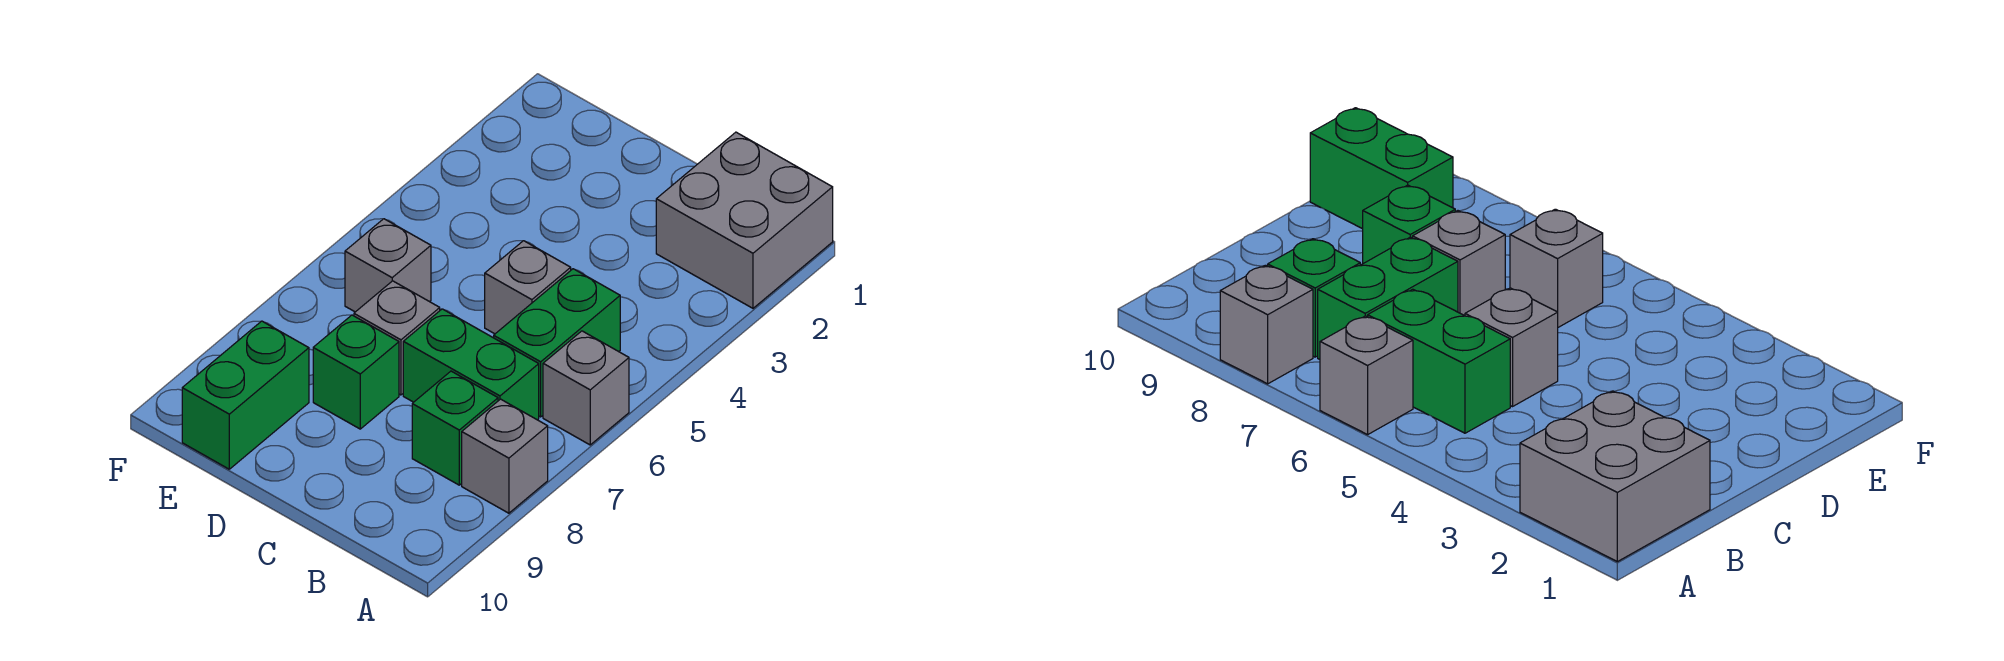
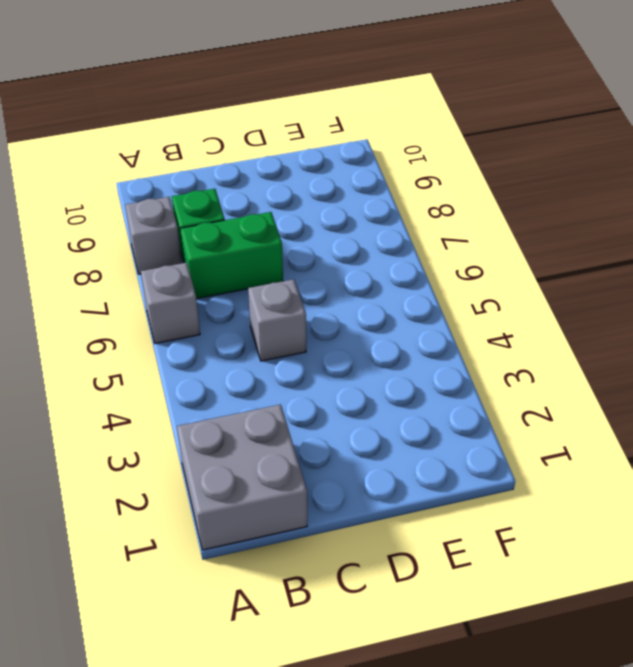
none -> green brick B5:B6 level 1
none -> grey brick D7 level 1

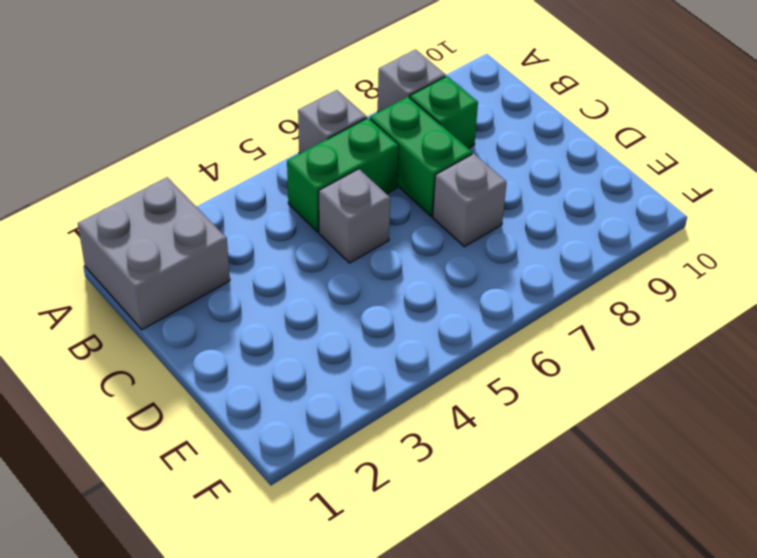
none -> green brick D8 level 1
none -> grey brick E6 level 1

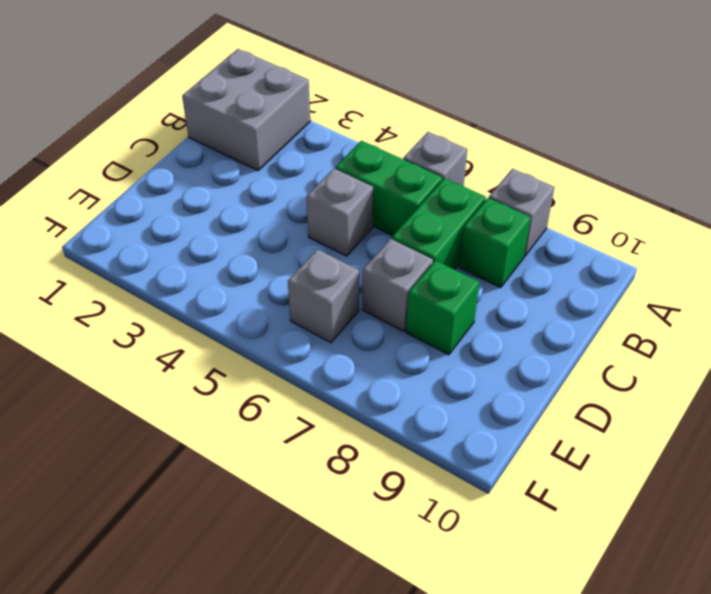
none -> green brick E9:E10 level 1

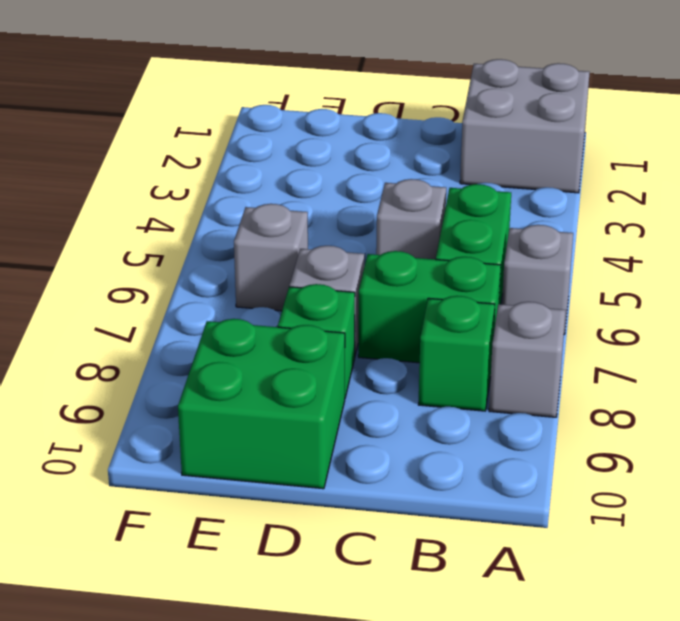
green brick D9:E10 level 1 -> green brick E9:E10 level 1

